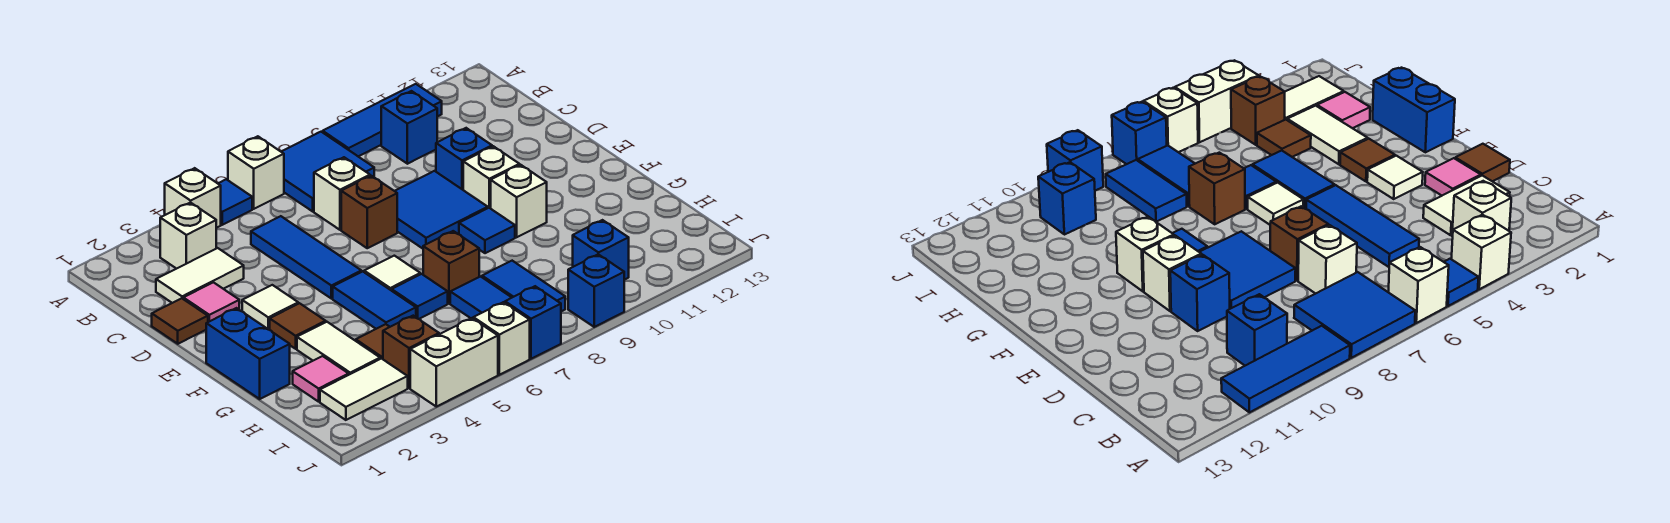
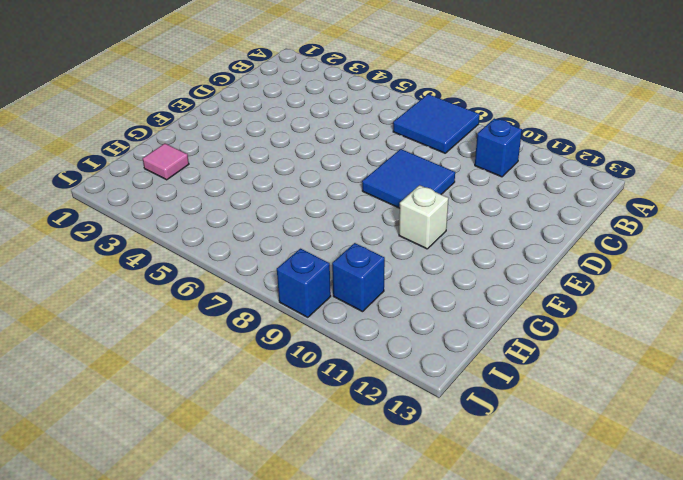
none -> white brick A4 level 1
none -> blue tile A5 level 1
none -> white brick A6 level 1
none -> blue tile A9:A11 level 1

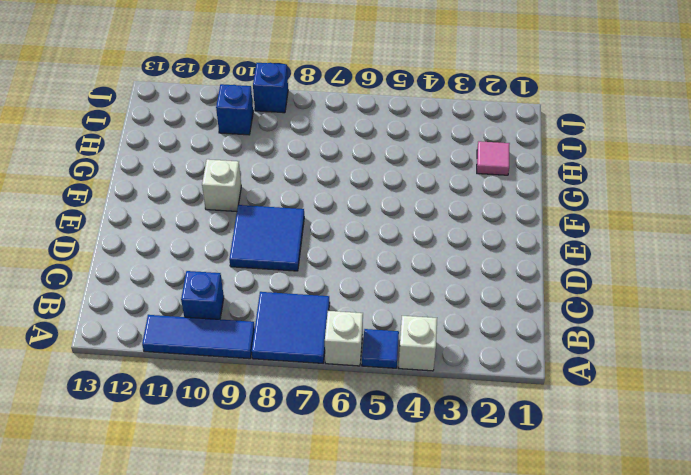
none -> white brick B3 level 1
none -> white tile C2:C3 level 1
none -> blue tile C5:E5 level 1
none -> white brick C7 level 1

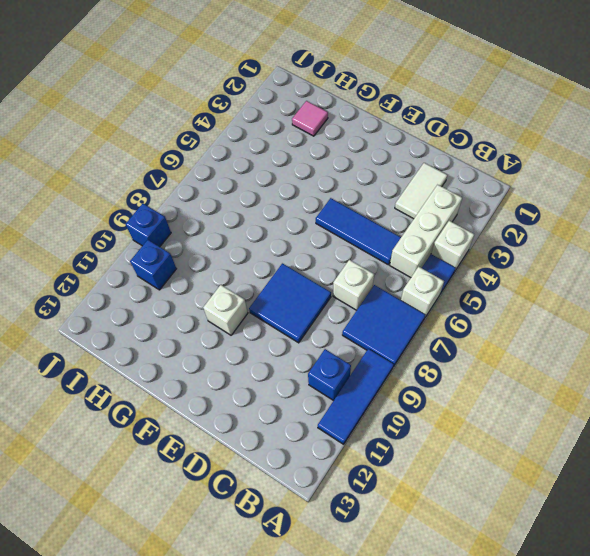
white brick B3:B5 level 1 -> white brick B3 level 1
none -> brown tile D1 level 1
none -> pink tile D2 level 1
none -> brown brick D7 level 1
none -> blue brick D10 level 1

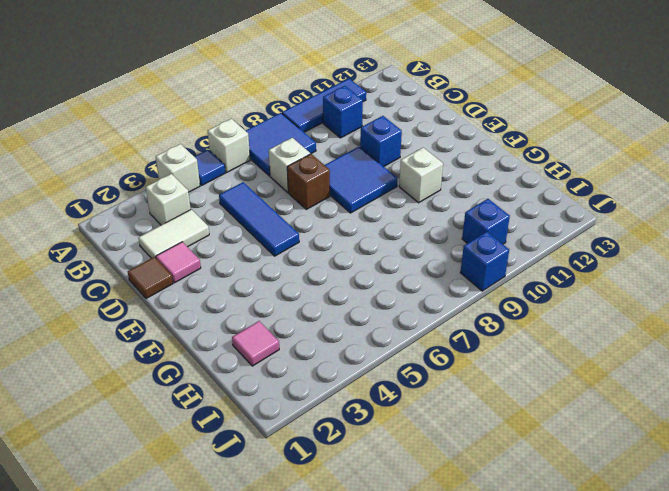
none -> white tile E3 level 1
none -> white brick E10 level 1
none -> blue brick F1:G1 level 1
none -> brown tile F3 level 1

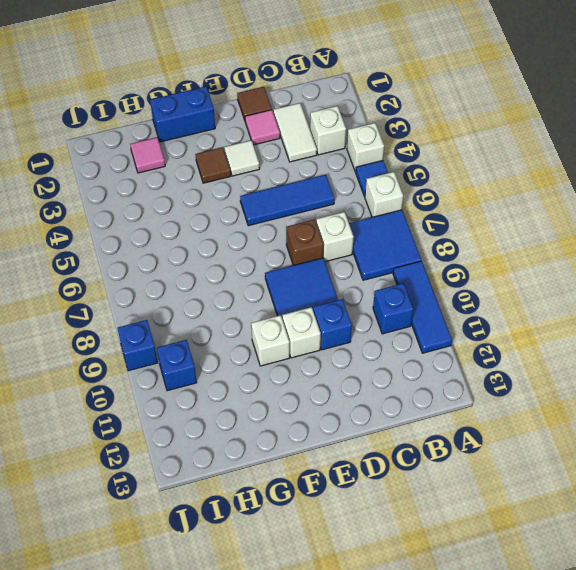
none -> blue tile F5:G5 level 1
none -> white tile F6 level 1
none -> blue tile F9 level 1
none -> white tile G3:H3 level 1

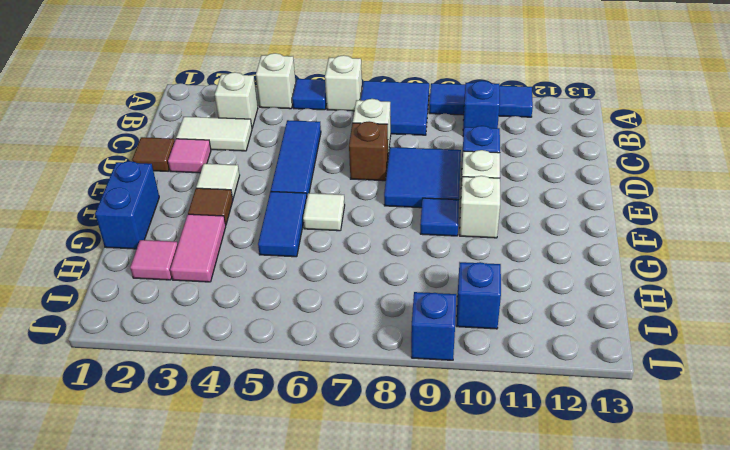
pink tile G3:H3 level 1 -> white tile G3:H3 level 1
none -> blue tile G6 level 1
none -> brown brick G7 level 1
none -> brown tile H4 level 1
none -> blue tile H7:I7 level 1

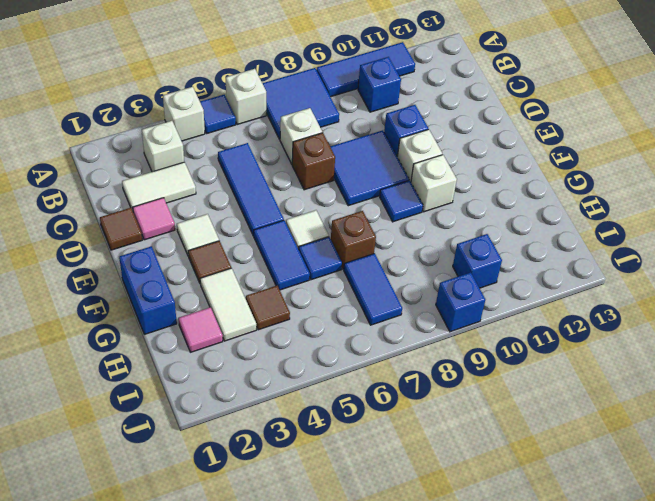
none -> blue tile H8:I8 level 1
none -> white tile I2:I3 level 1
none -> brown brick I4 level 1
none -> white brick J4:J5 level 1

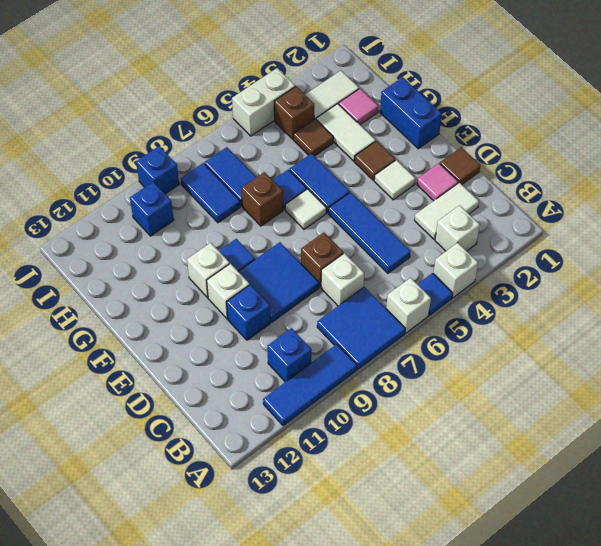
none -> white brick J6 level 1
none -> blue brick J7 level 1

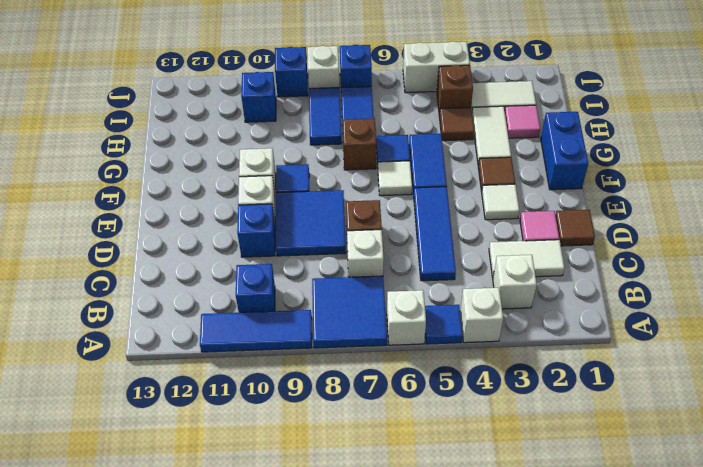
white brick J8 level 1 -> white brick J6 level 1

